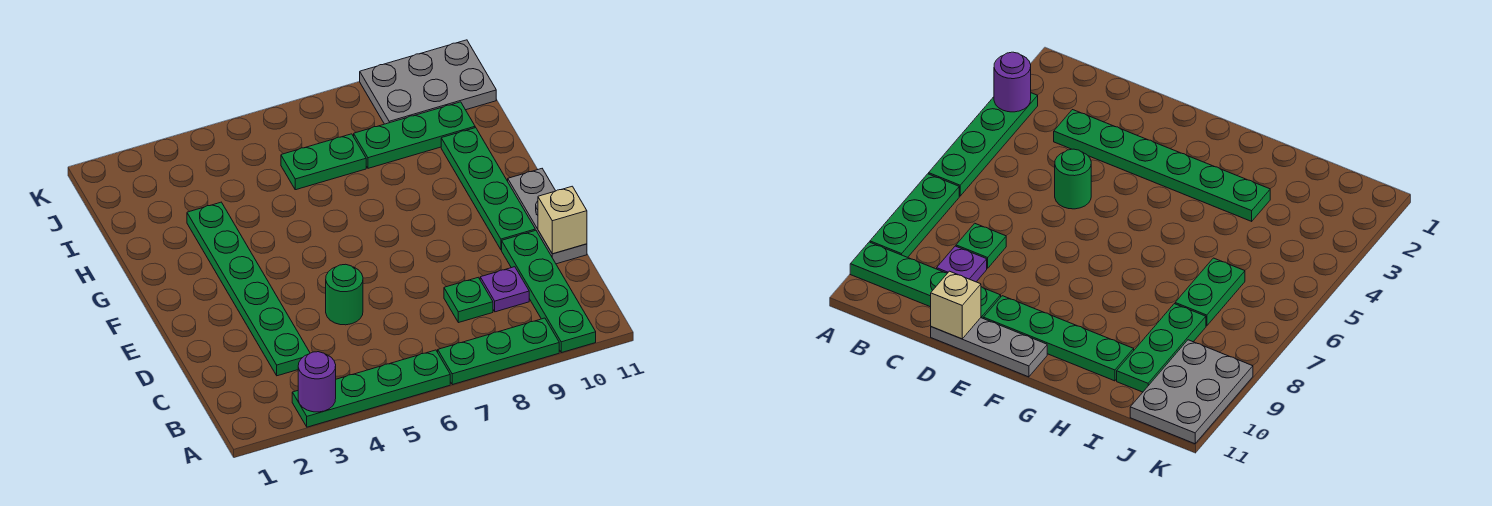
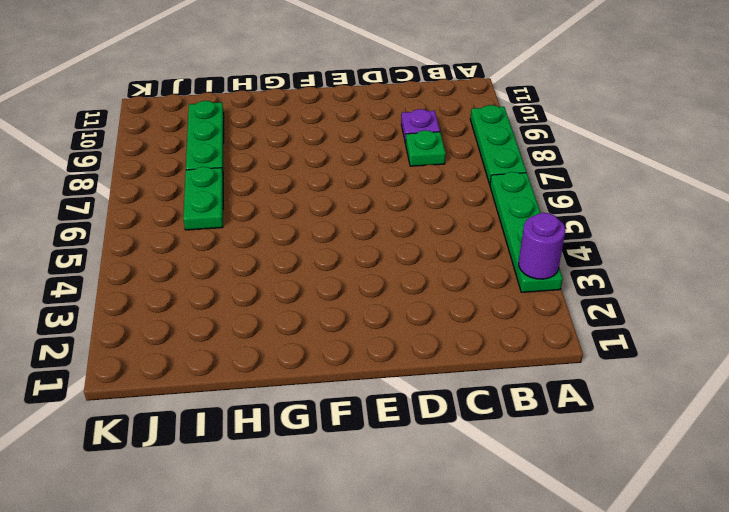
none -> green plate A10:D10 level 1
none -> green plate C3:H3 level 1
none -> green round brick D5 level 1

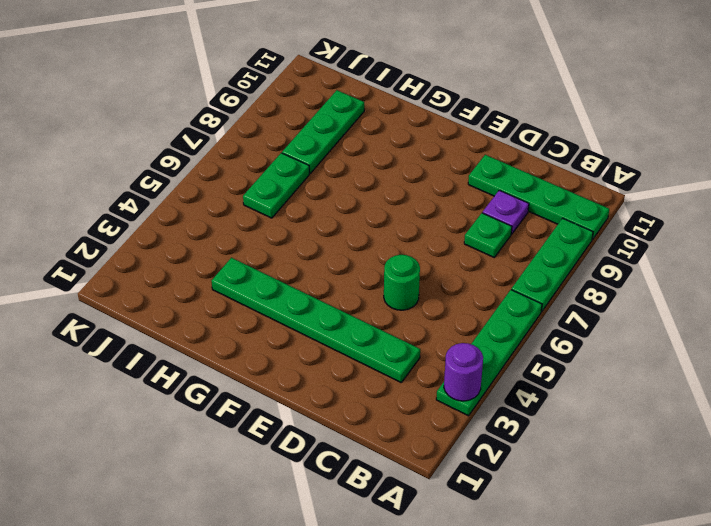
none -> grey plate D11:F11 level 1
none -> green plate E10:H10 level 1
none -> grey plate J9:K11 level 1

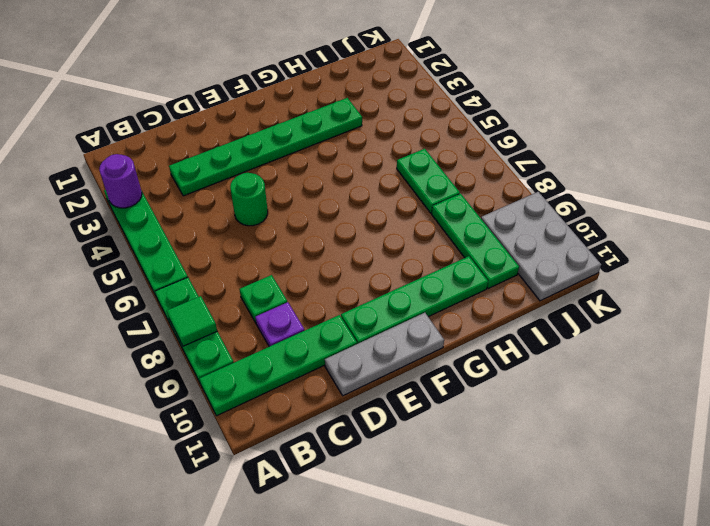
green tile A8 level 2 -> none
none -> tan brick D11 level 2

